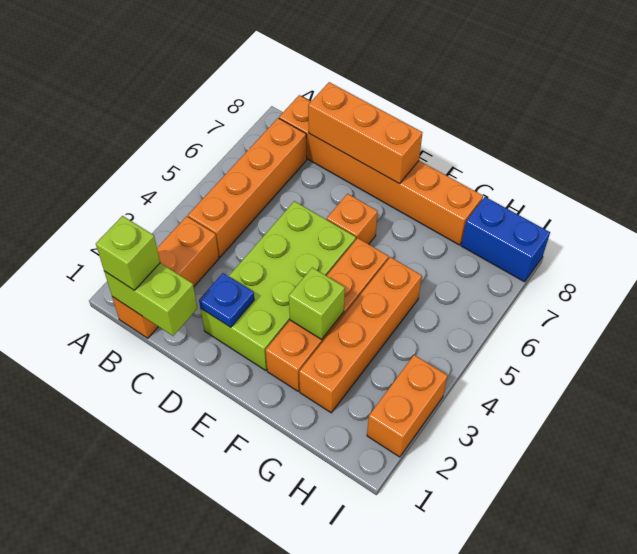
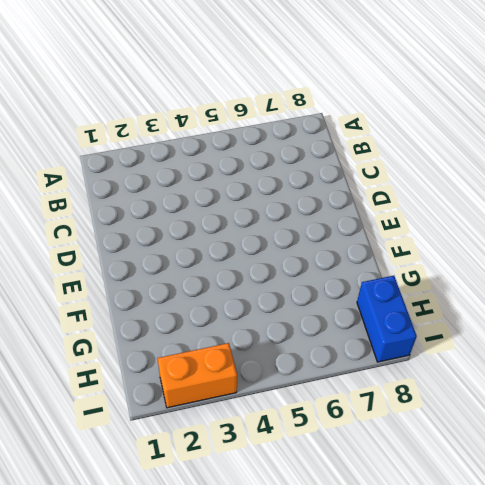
none -> orange brick B1:B3 level 1
none -> orange brick B4:B7 level 1
none -> orange brick B8:G8 level 1

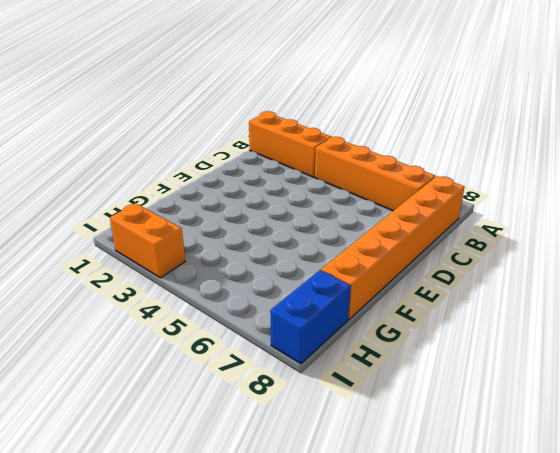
none -> lime brick D2:E5 level 1
none -> orange brick E6 level 1
none -> orange brick F2:F5 level 1

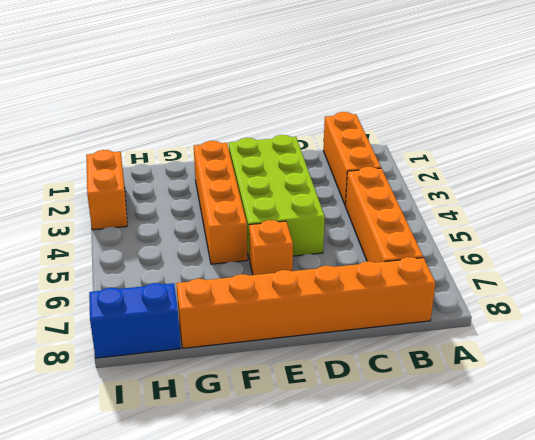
none -> orange brick G2:G5 level 1
none -> lime brick B1:C1 level 2
none -> orange brick C8:E8 level 2

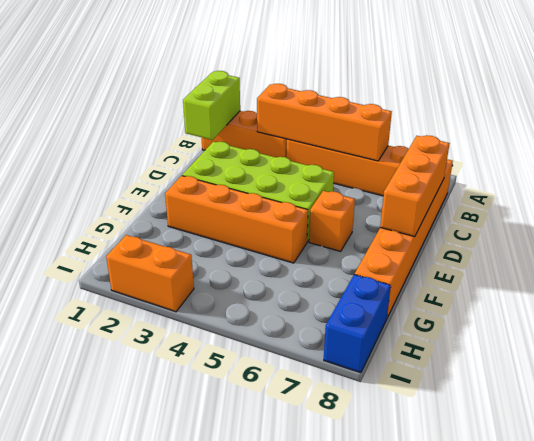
orange brick B3:B6 level 2 -> orange brick G2:G5 level 1
none -> blue plate D2 level 2
none -> lime brick F3 level 2
none -> lime brick B1 level 3

